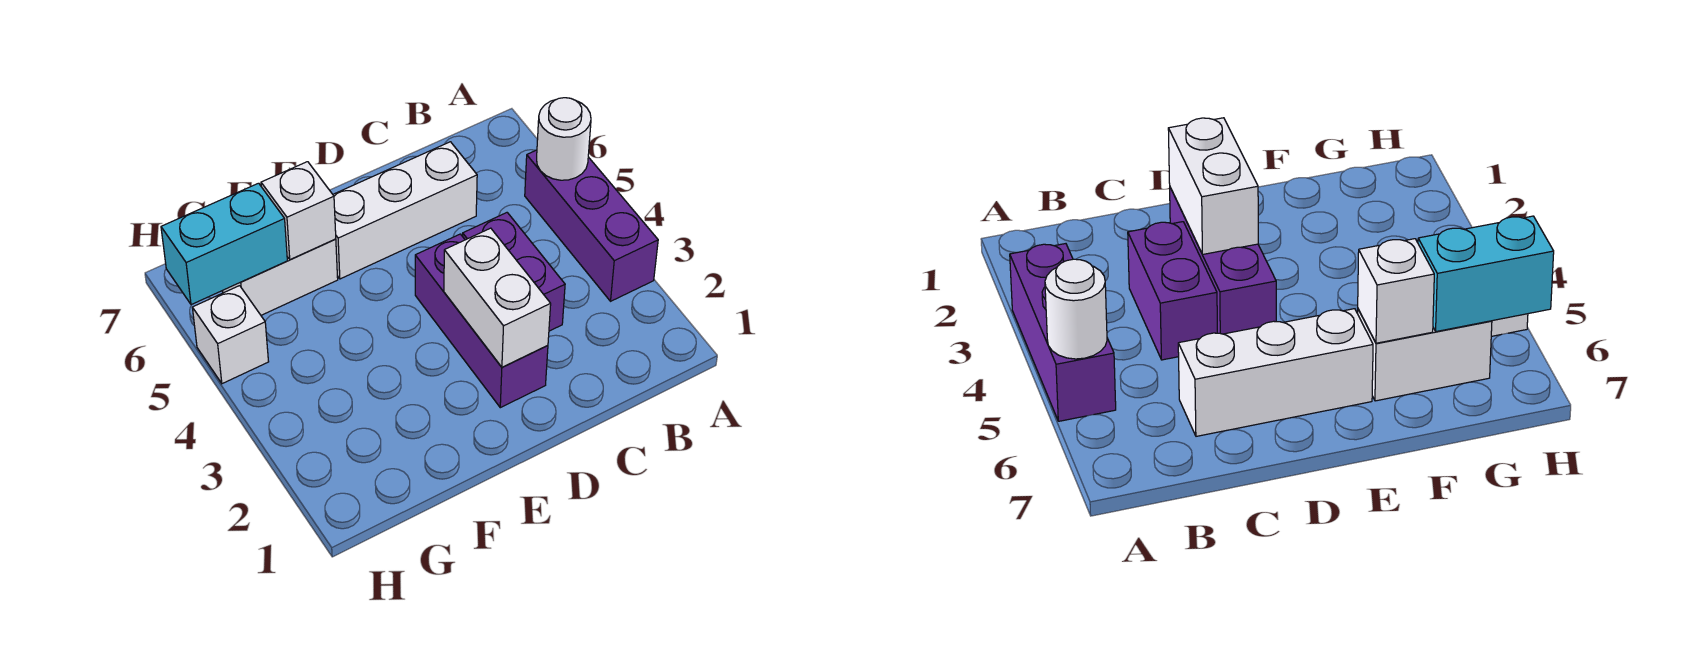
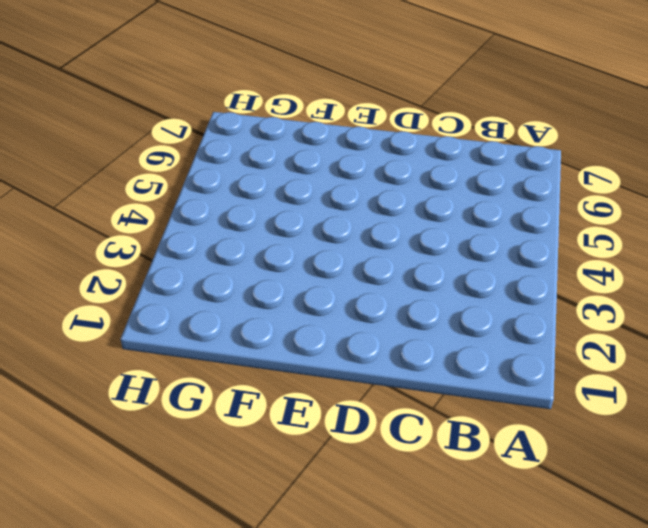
none -> purple brick A3:A5 level 1
none -> purple brick C3:C4 level 1

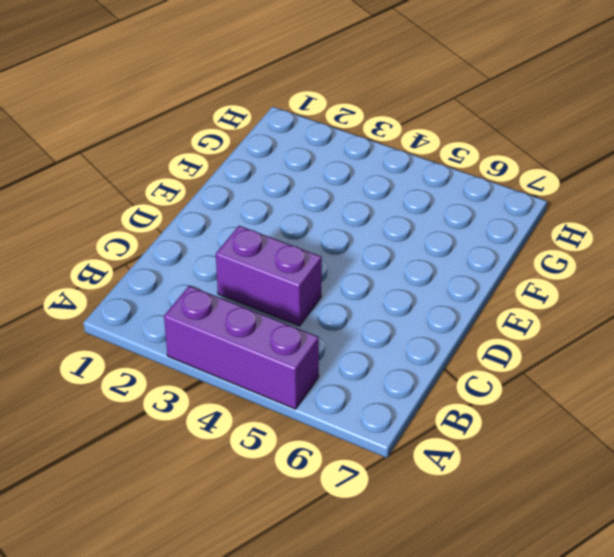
none -> white brick C6:E6 level 1
none -> purple brick D2:D4 level 1

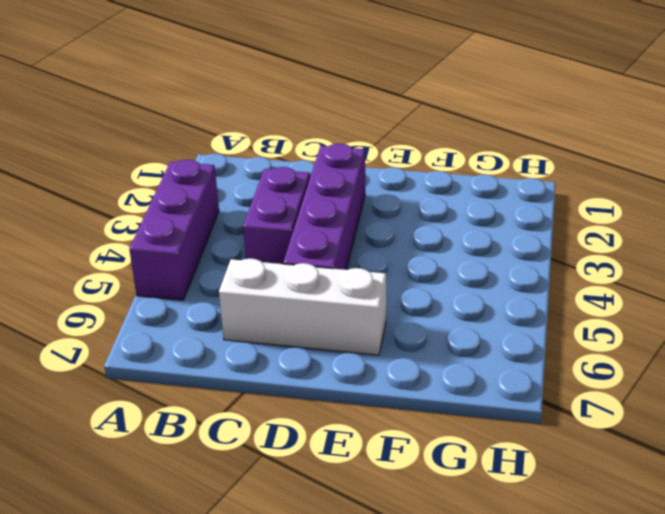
purple brick D2:D5 level 1 -> purple brick D2:D4 level 1
none -> white brick F6:G6 level 1
none -> white brick H5 level 1

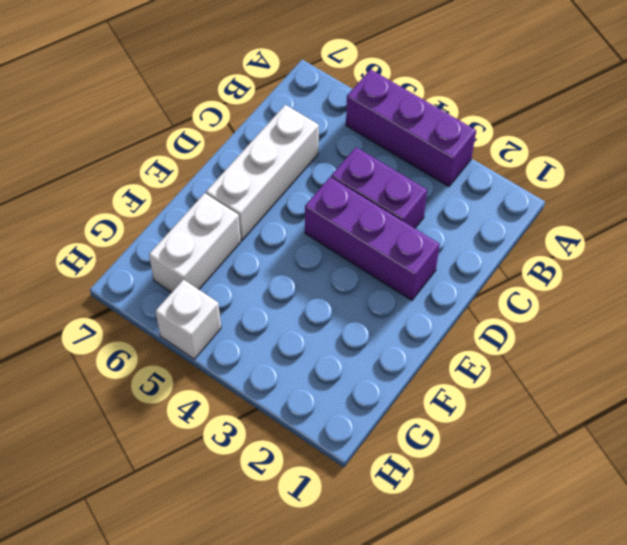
none -> white round brick A5 level 2
none -> white brick D2:D3 level 2

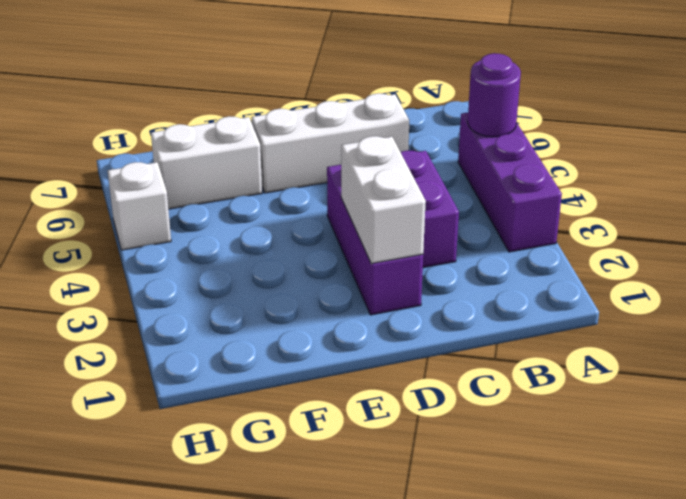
purple round brick A5 level 2 -> white round brick A5 level 2
none -> white brick F6 level 2
none -> cyan brick G6:H6 level 2

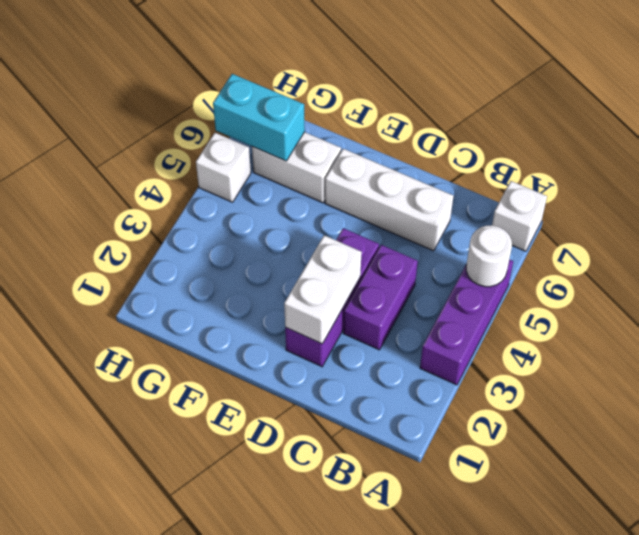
white brick A7 level 1 -> white brick F6 level 2

